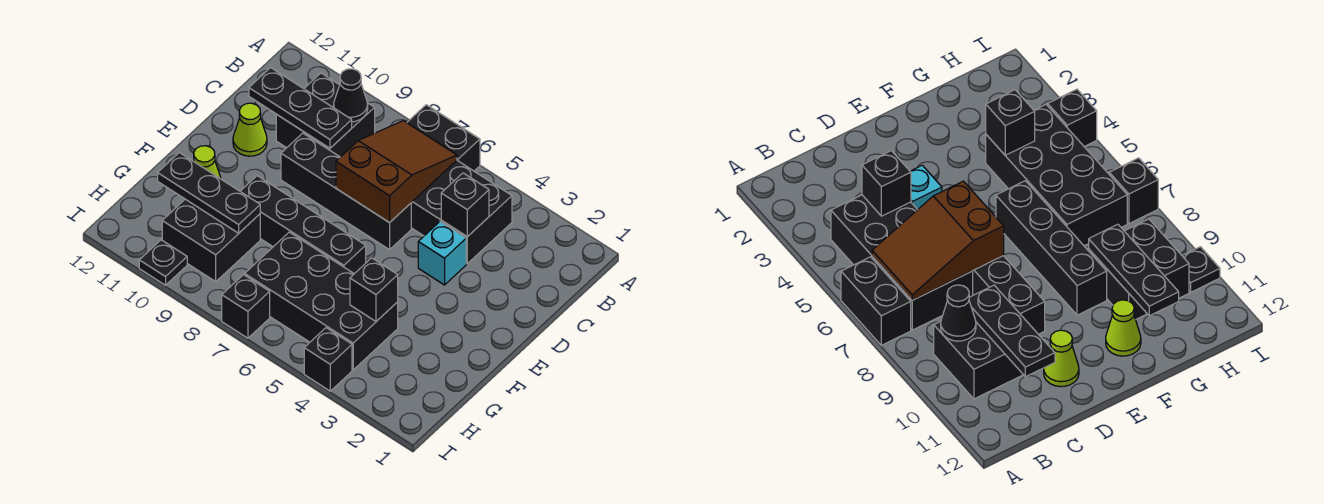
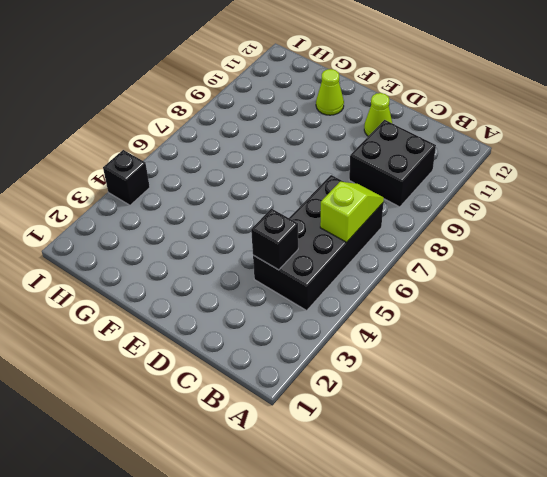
lime slope B6:B7 level 2 top 6 -> brown slope B6:D7 level 2 top D
none -> black brick A6:A7 level 1
none -> cyan brick D4 level 1
none -> black brick D6:D9 level 1

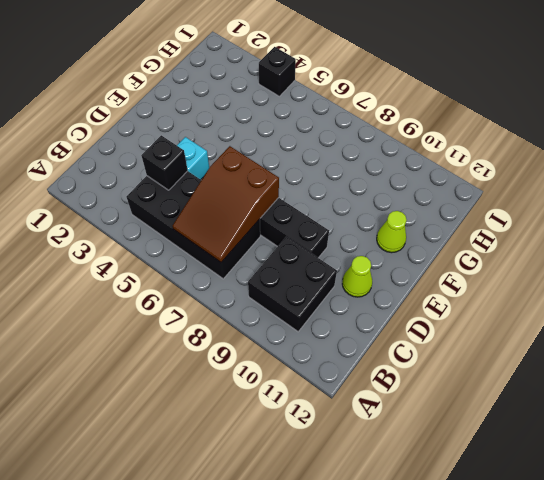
none -> black brick A6:A7 level 1
none -> black brick F6:F9 level 1
none -> black brick G4:H7 level 1

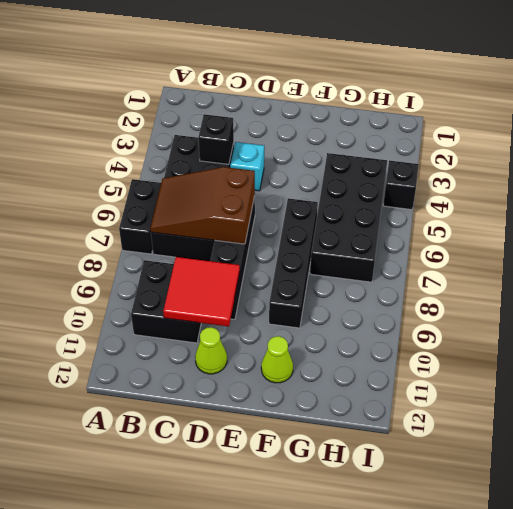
red tile C9:D10 level 2 -> black plate C9:C11 level 2
none -> black brick G9:H10 level 1
none -> black brick I7 level 1
none -> black plate I10 level 1

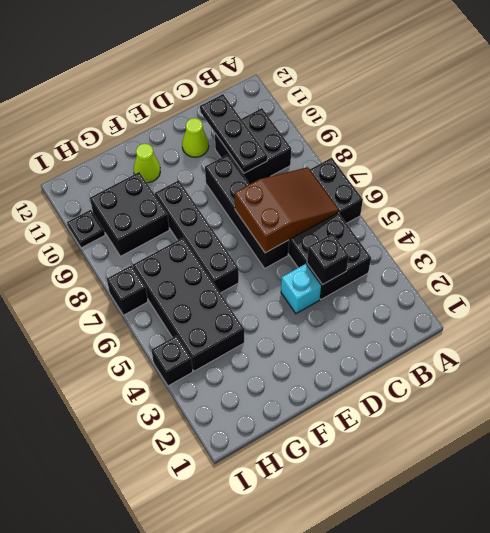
none -> black cone B9 level 2
none -> black brick G4 level 2
none -> black plate G9:G11 level 2

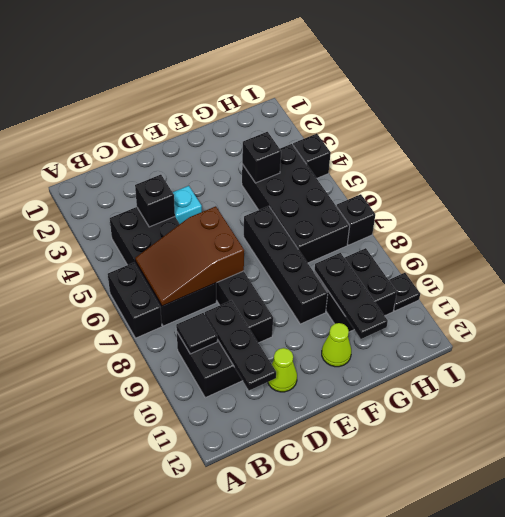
black tile B9 level 2 -> black cone B9 level 2

